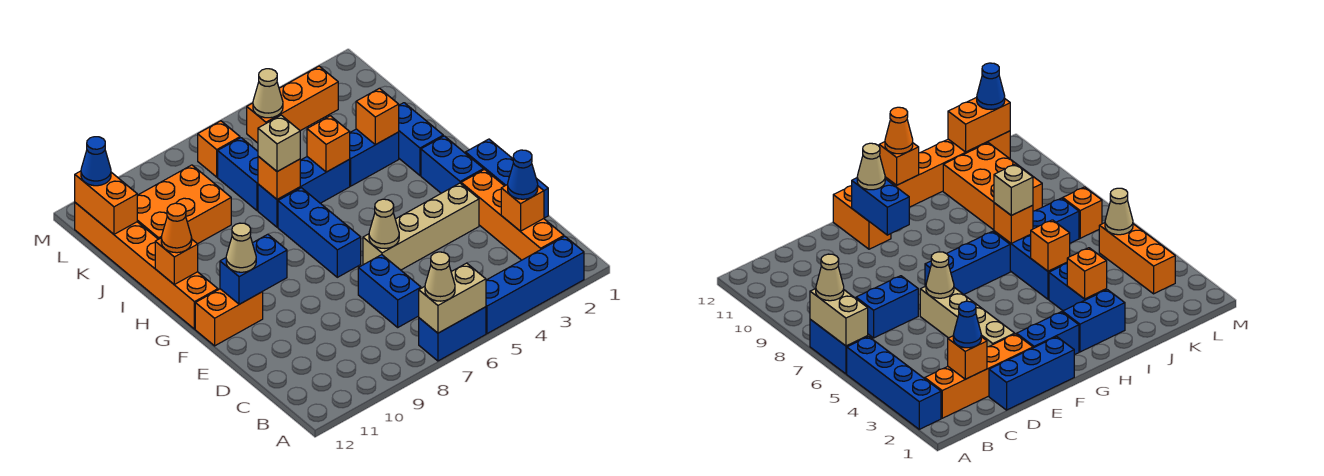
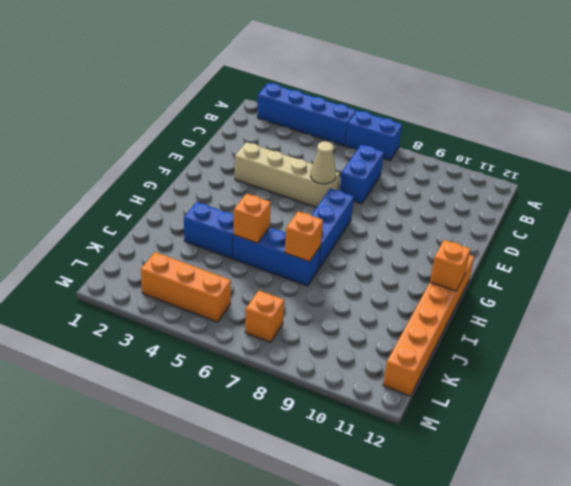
none -> orange brick B2:E2 level 1
none -> blue brick D1:F1 level 1
none -> blue brick F2:G2 level 1
none -> orange brick F11:F12 level 1

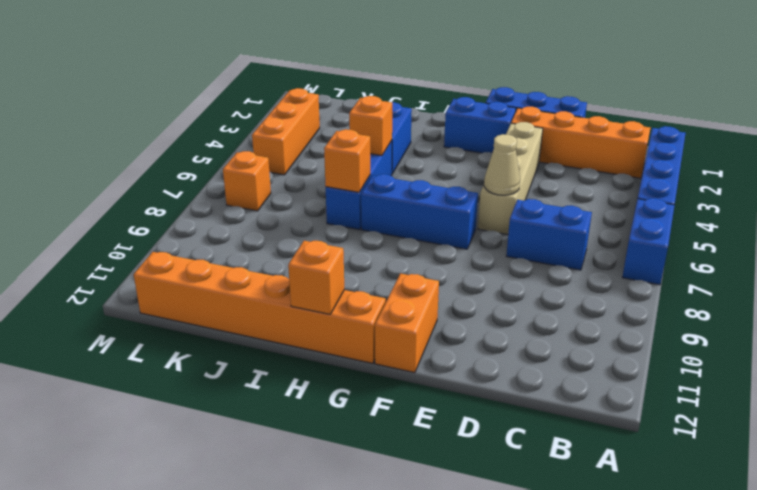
none -> blue brick H2:I2 level 1
none -> blue brick J7:K7 level 1
none -> orange brick J9:K11 level 1
none -> tan brick A6:A7 level 2

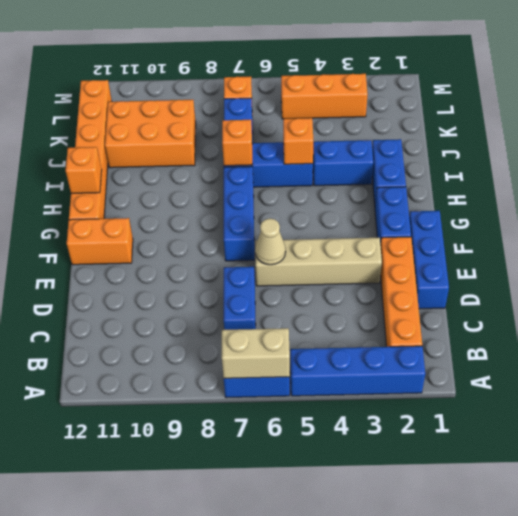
none -> orange brick C2 level 2
none -> blue brick F10:F11 level 2
none -> orange brick I3 level 2
none -> orange brick K12:L12 level 2

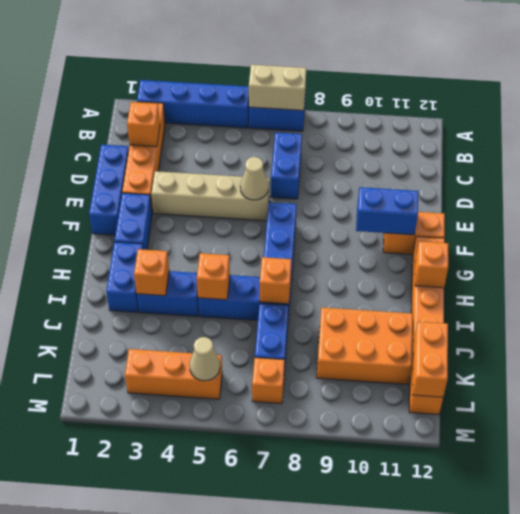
none -> tan cone A7 level 3
none -> blue cone C2 level 3
none -> tan cone F11 level 3
none -> orange cone H12 level 3

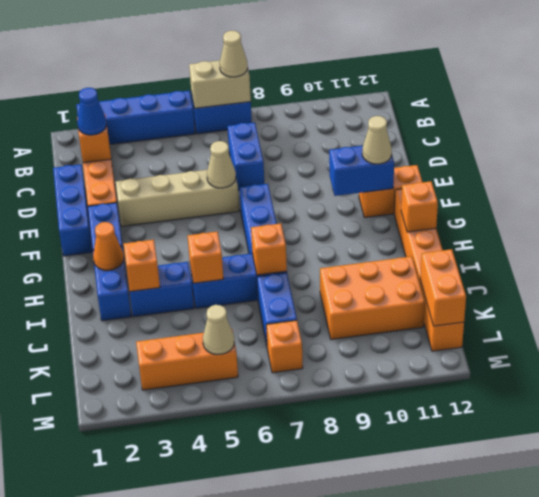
orange cone H2 level 2 -> orange cone H12 level 3
none -> tan brick I7 level 3
none -> blue cone L12 level 3

